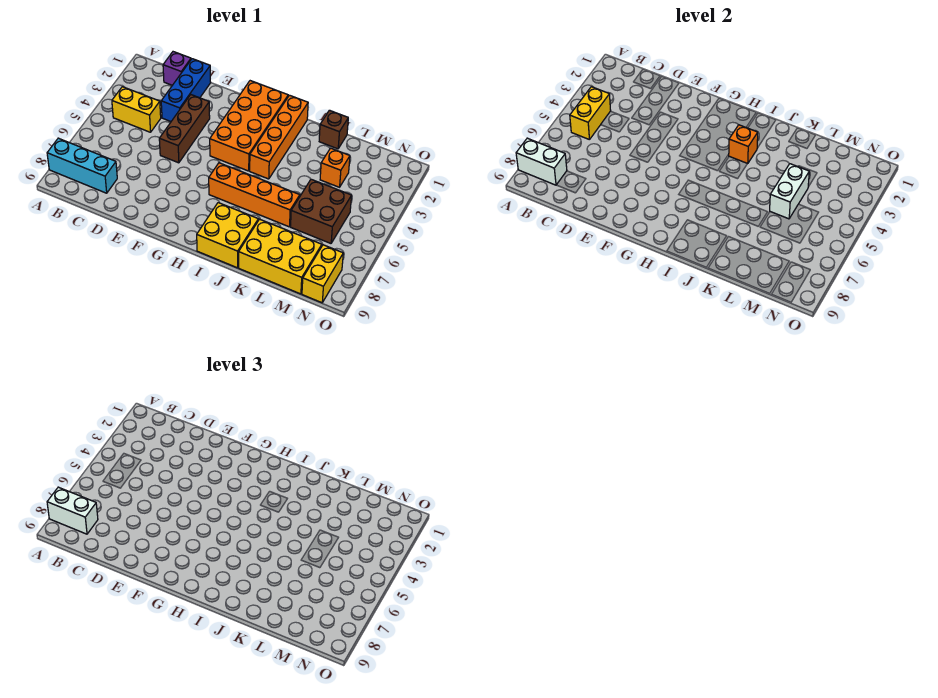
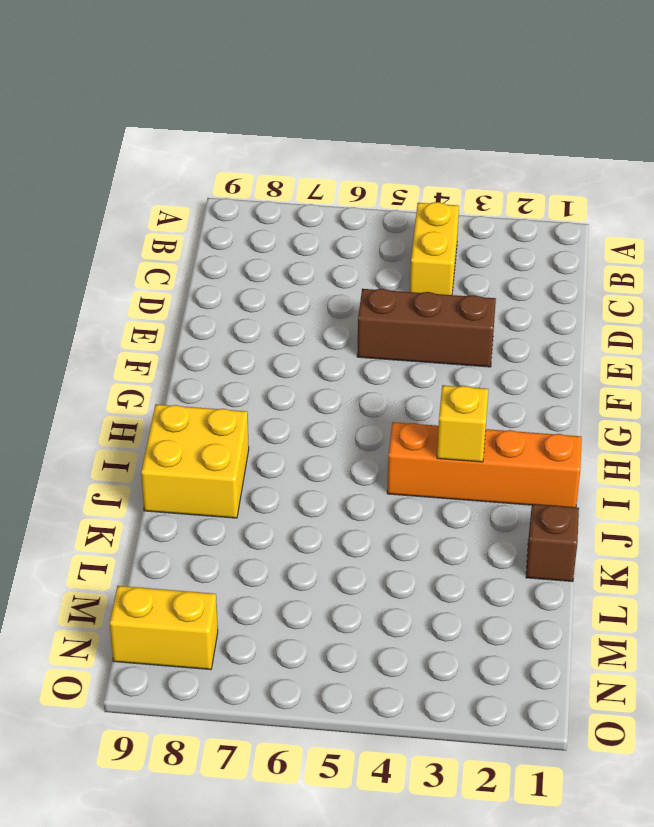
yellow brick I3 level 2 -> orange brick I3 level 2
none -> cyan brick A8:C8 level 1
none -> purple brick C1 level 1
none -> blue brick D1:D3 level 1

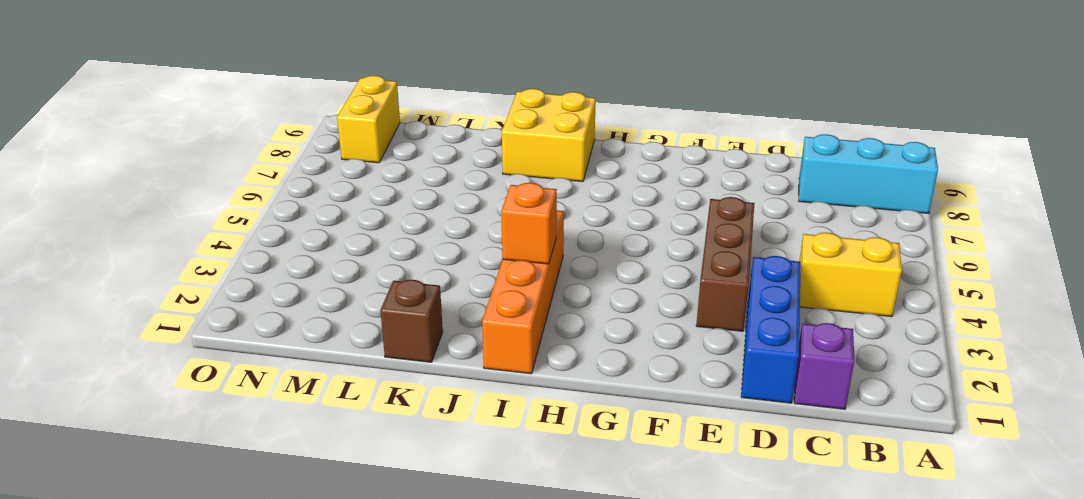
none -> orange brick G1:H4 level 1
none -> orange brick H6:K6 level 1
none -> yellow brick K8:M9 level 1

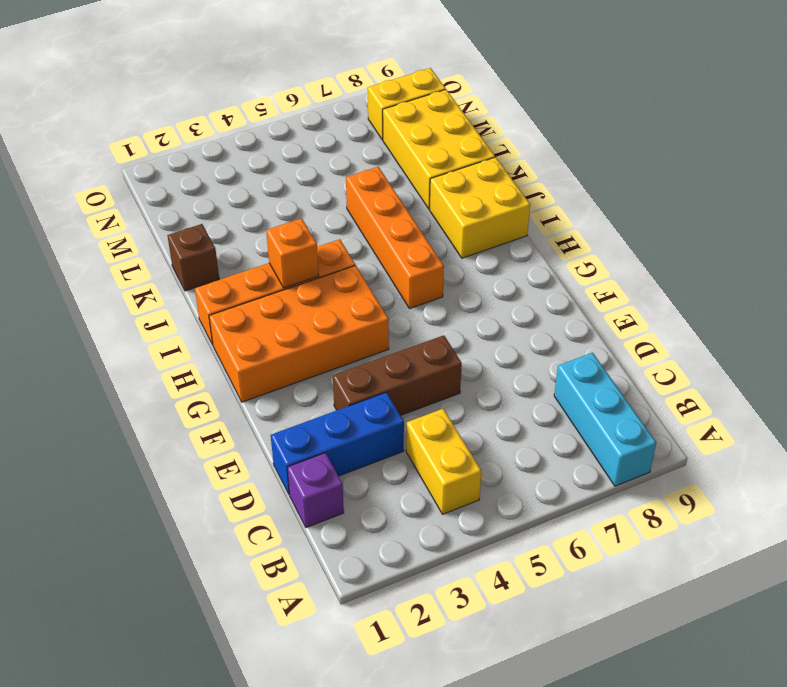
none -> orange brick L3 level 1
none -> brown brick L5:M6 level 1
none -> white brick A8:B8 level 2

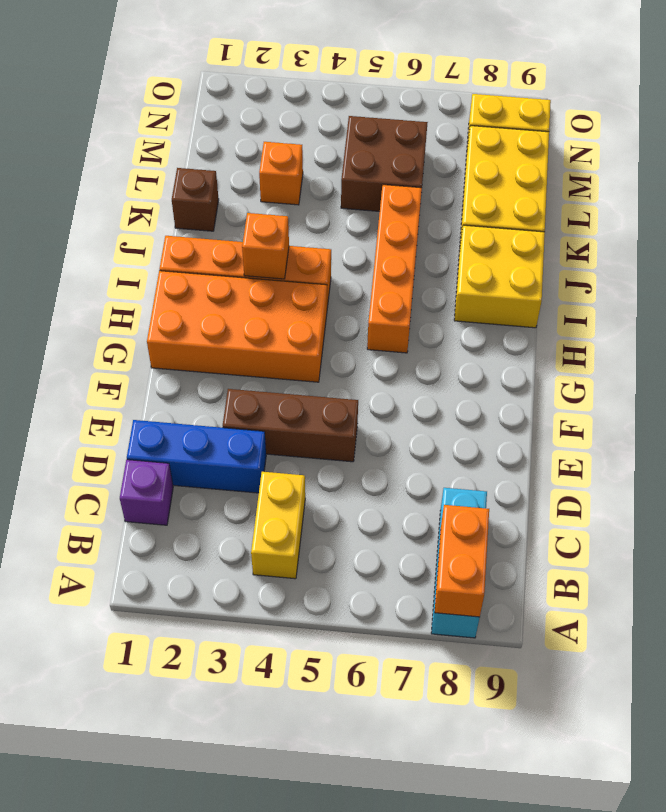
orange brick A8:B8 level 2 -> white brick A8:B8 level 2
none -> yellow brick B4:B5 level 2
none -> white brick L4:L5 level 2
none -> white brick A8:B8 level 3

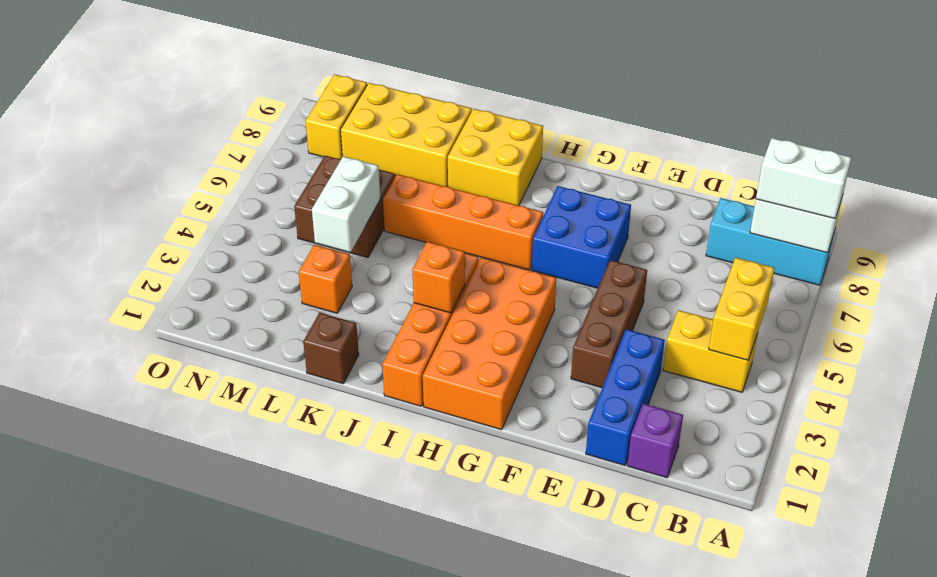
blue brick F6:G7 level 1 -> none

